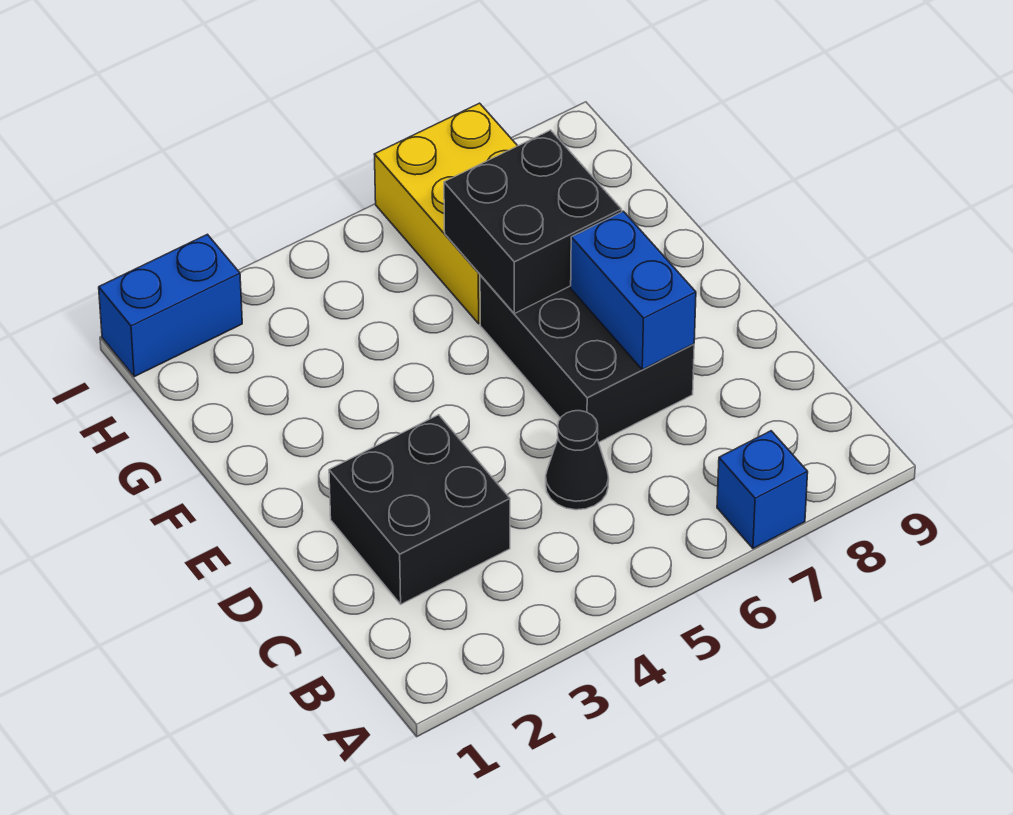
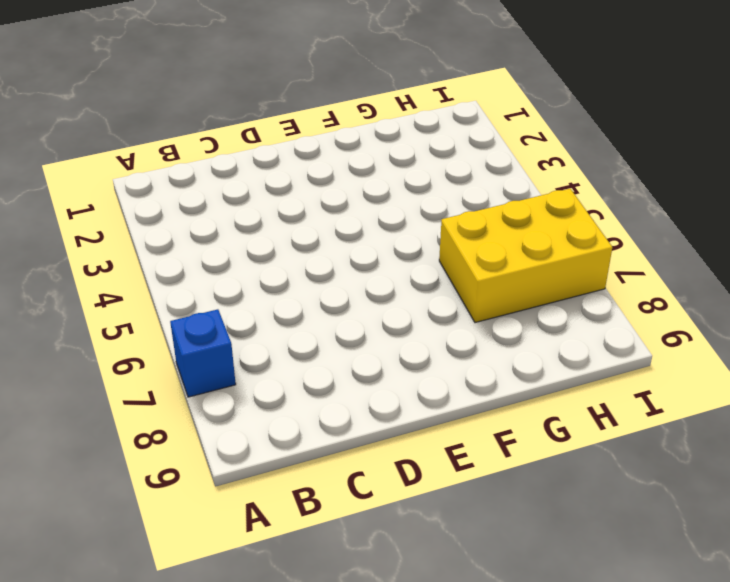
none -> black brick C2:D3 level 1
none -> black cone C5 level 1

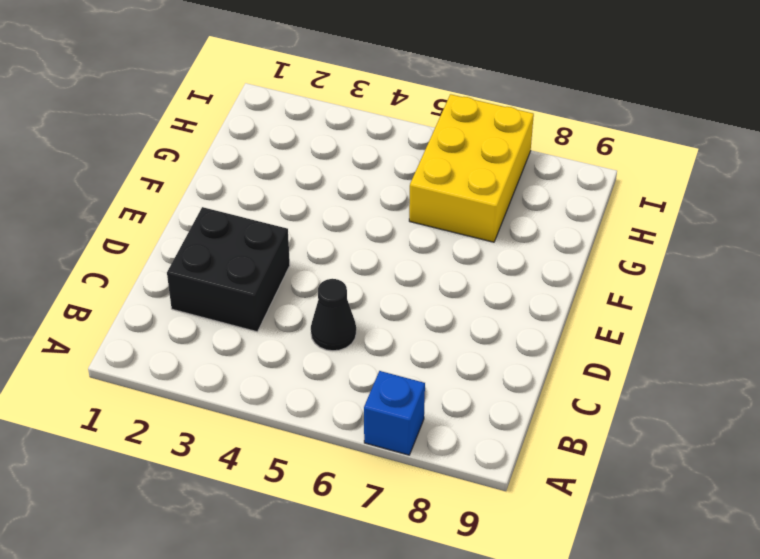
none -> black brick D6:F7 level 1
none -> blue brick I1:I2 level 1

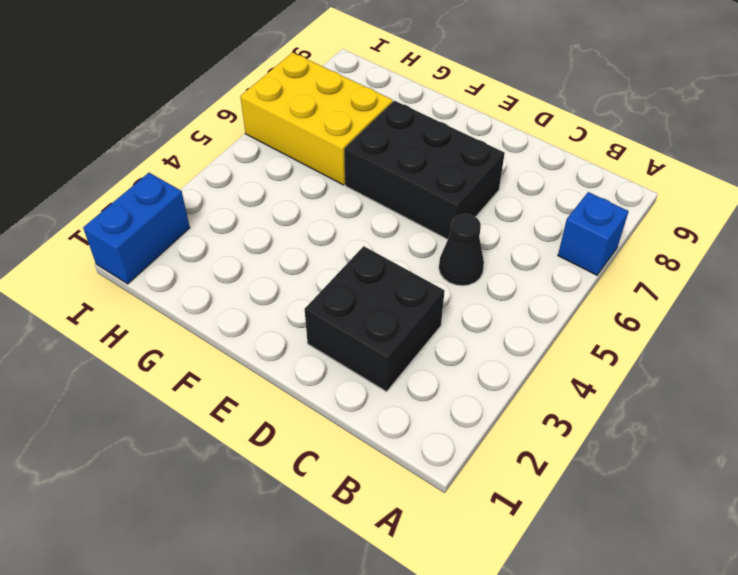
none -> blue brick D7:E7 level 2
none -> black brick F6:G7 level 2

